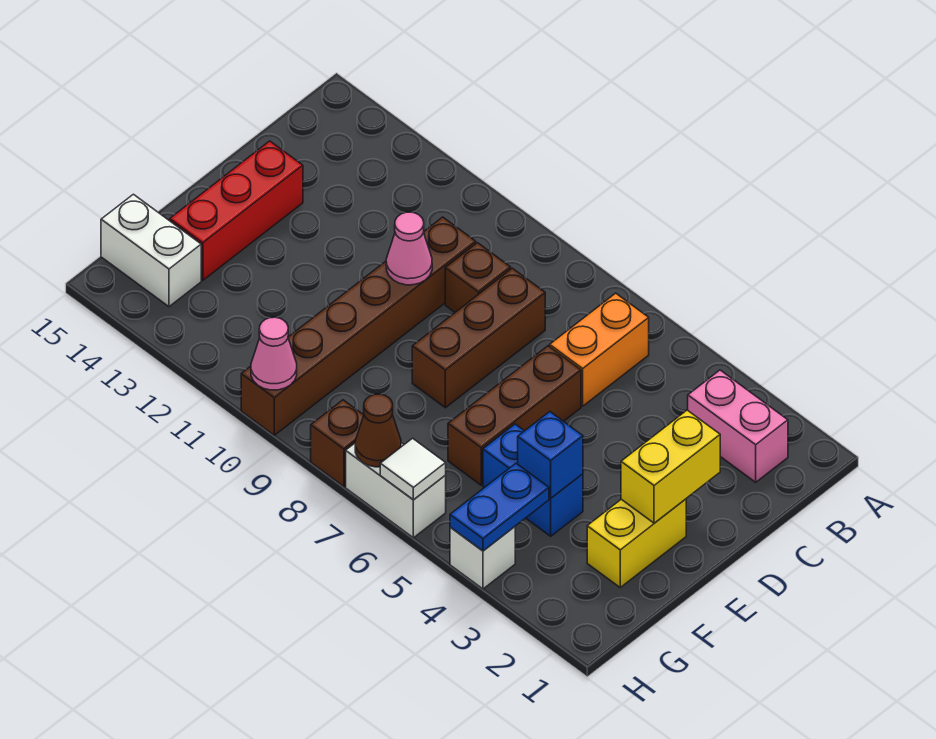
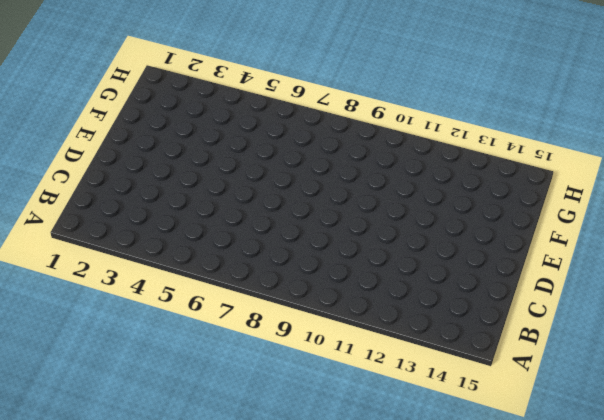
none -> pink brick B2:B3 level 1
none -> orange brick B6:C6 level 1
none -> brown brick C8:E8 level 1

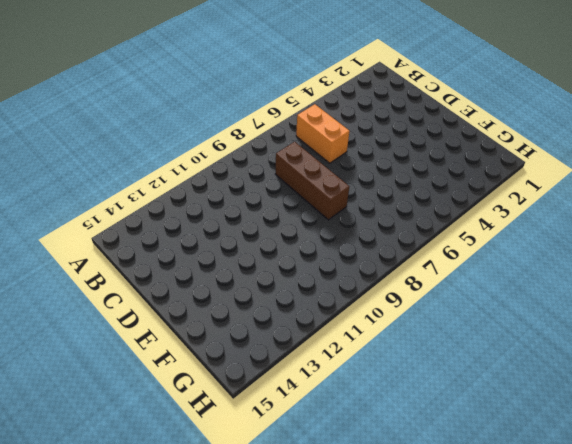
none -> pink brick B2:B3 level 1
none -> brown brick C9 level 1
none -> brown brick C10:H10 level 1

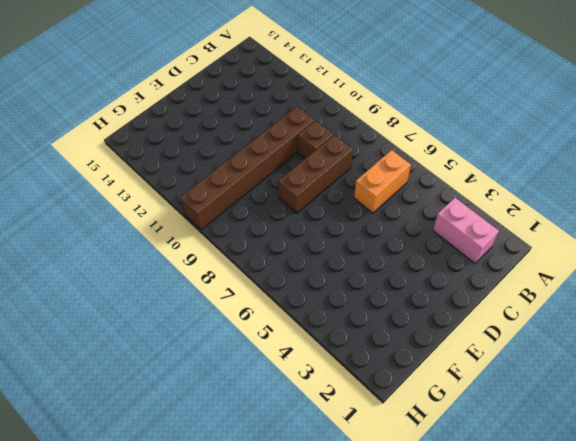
none -> brown brick D6:F6 level 1
none -> red brick D14:F14 level 1
none -> yellow brick E2:F2 level 1

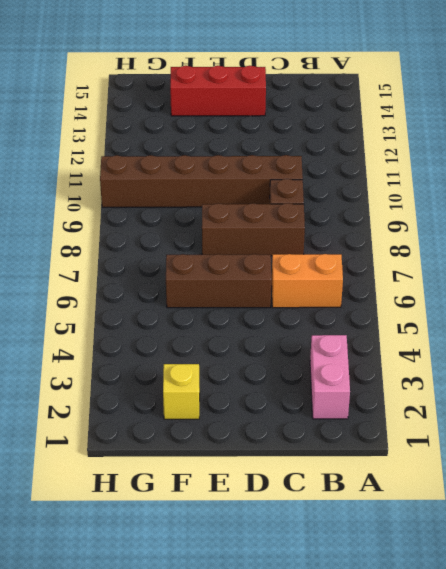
yellow brick F2 level 1 -> yellow brick E2:F2 level 1
none -> blue brick F4:F5 level 1
none -> white brick G14:G15 level 1
none -> white brick H4 level 1

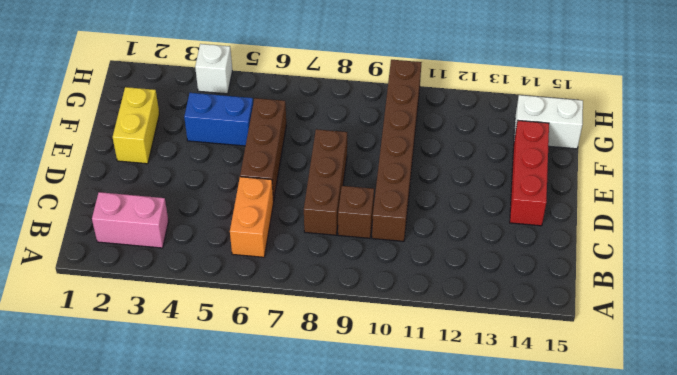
none -> white brick H6:H7 level 1
none -> brown brick H8 level 1
none -> yellow brick D2:E2 level 2

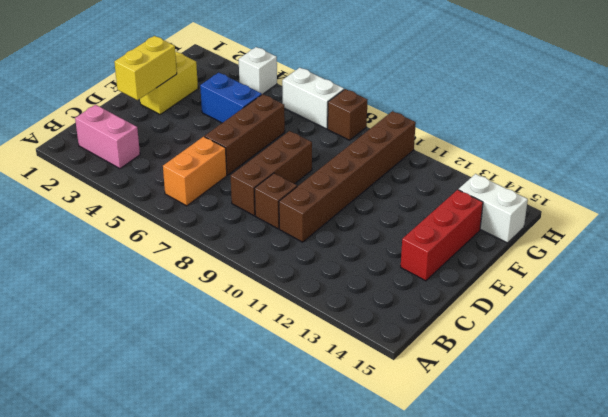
none -> pink cone D10 level 2
none -> blue brick F4 level 2
none -> blue plate G4:H4 level 2

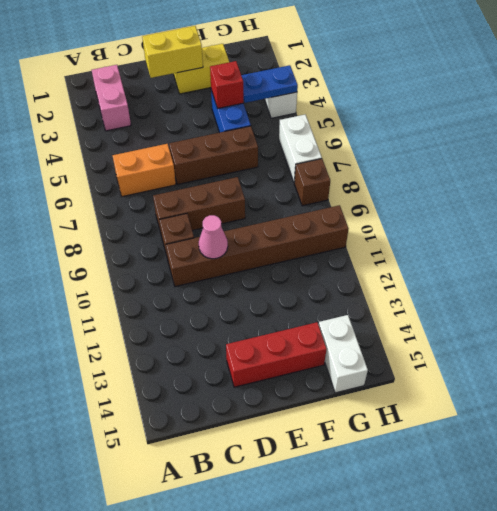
red brick F4 level 2 -> blue brick F4 level 2
none -> white tile H6 level 2
none -> brown cone H7 level 2
none -> pink cone H10 level 2

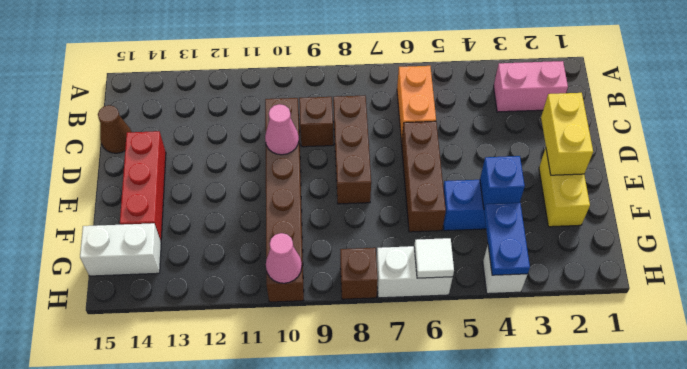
brown cone C15 level 1 -> brown cone H7 level 2

